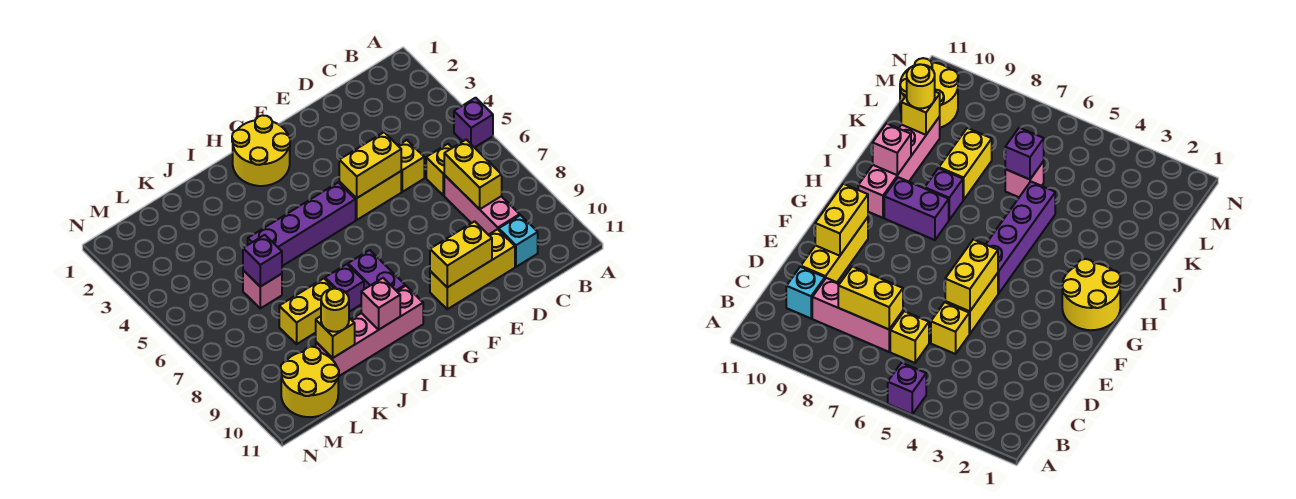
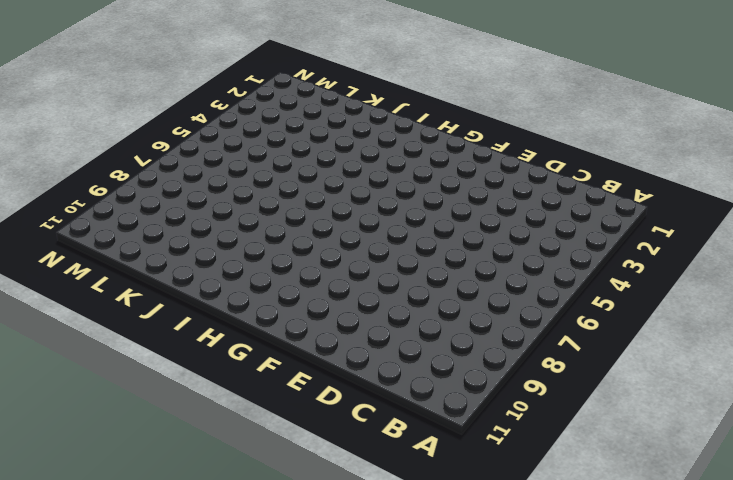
none -> purple brick A5 level 1
none -> yellow brick C6 level 1
none -> pink brick C7:C9 level 1

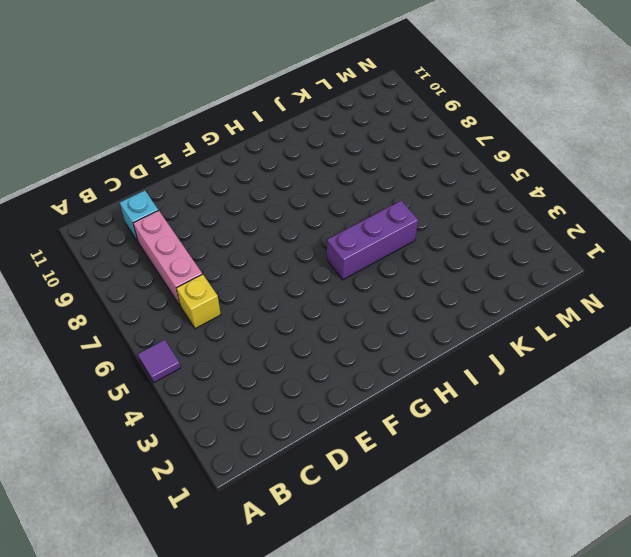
purple tile A5 level 1 -> purple brick A5 level 1
purple brick H5:J5 level 1 -> purple brick G5:J5 level 1
none -> yellow brick D5 level 1
none -> yellow brick D10:F10 level 1
none -> yellow brick E5:F5 level 1

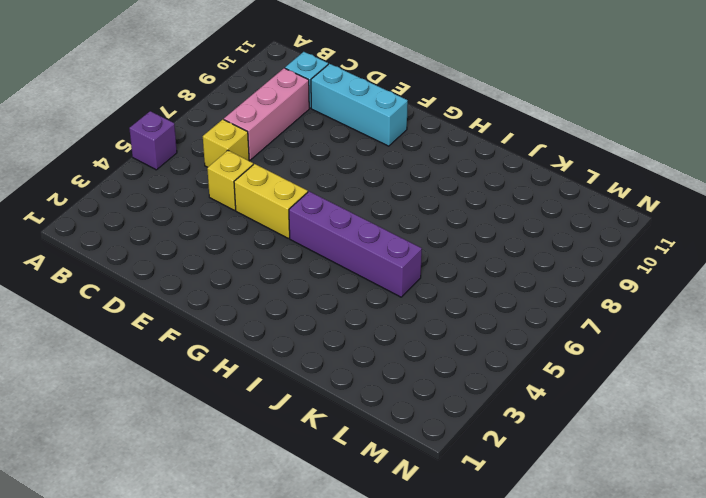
cyan brick D10:F10 level 1 -> yellow brick D10:F10 level 1
none -> yellow round brick G1:H2 level 1
none -> purple brick H8:H9 level 1
none -> pink brick H10:K10 level 1

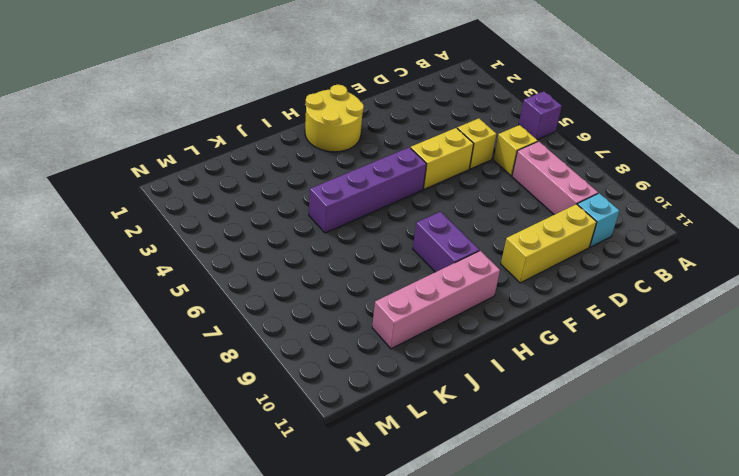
none -> purple brick I8 level 1
none -> yellow brick J8:K8 level 1
none -> pink brick K6 level 1

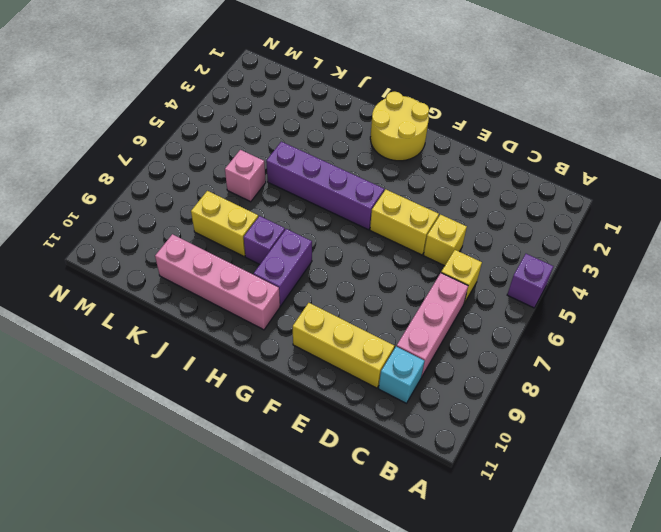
none -> yellow round brick L10:M11 level 1
none -> yellow brick C7:C8 level 2
none -> yellow brick E5:F5 level 2

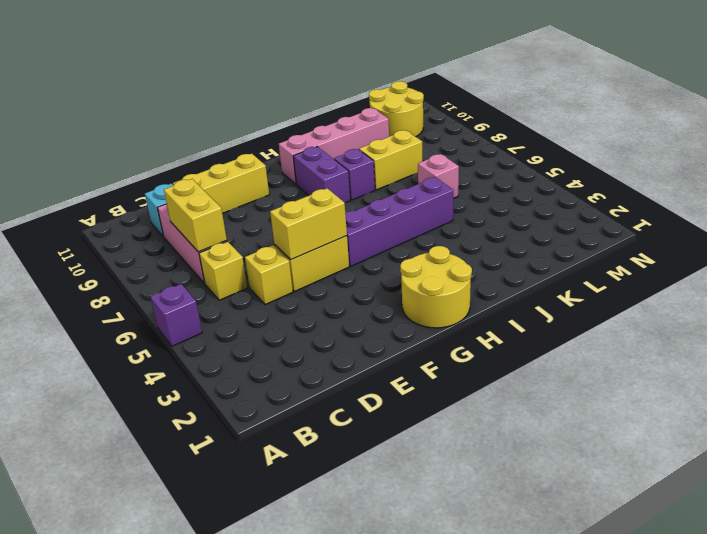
none -> yellow brick E10:F10 level 2
none -> pink brick I10 level 2
none -> purple brick K6 level 2

